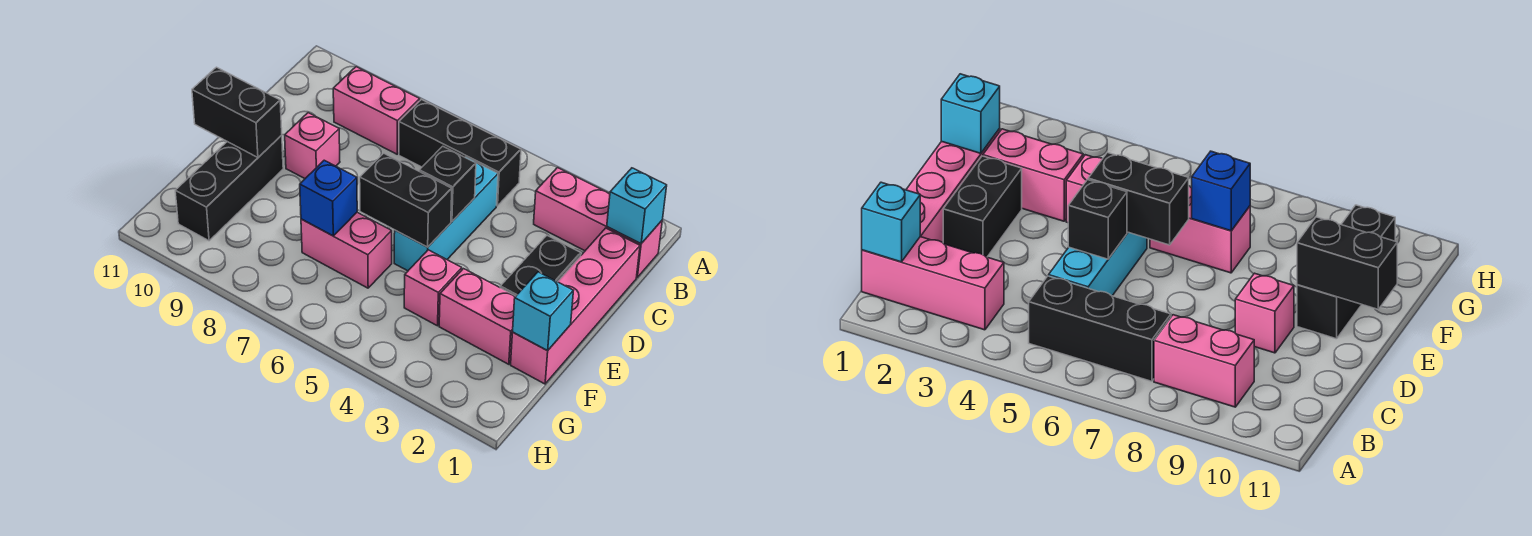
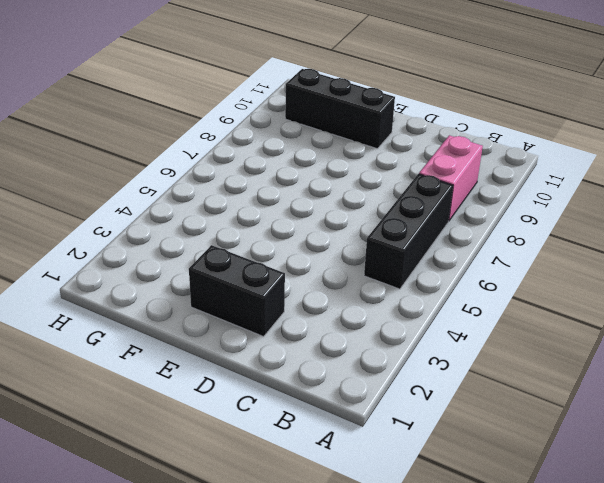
none -> pink brick B1:B3 level 1
none -> pink brick C1:F1 level 1
none -> cyan brick C5:E5 level 1

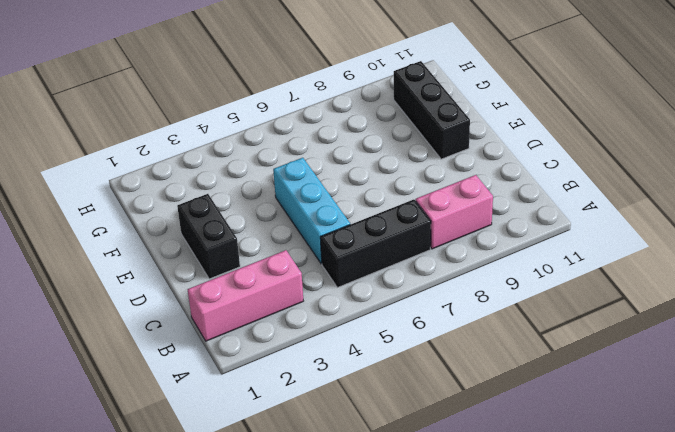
none -> pink brick C1:F1 level 1
none -> pink brick D9 level 1
none -> pink brick F2:F3 level 1

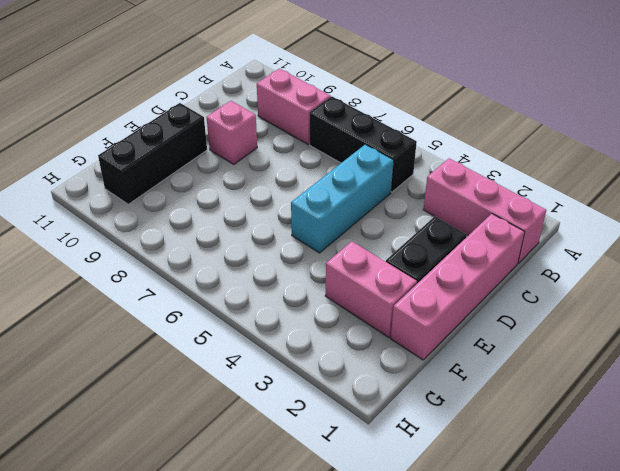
none -> pink brick F4 level 1
none -> pink brick F6:F7 level 1
none -> cyan brick B1 level 2

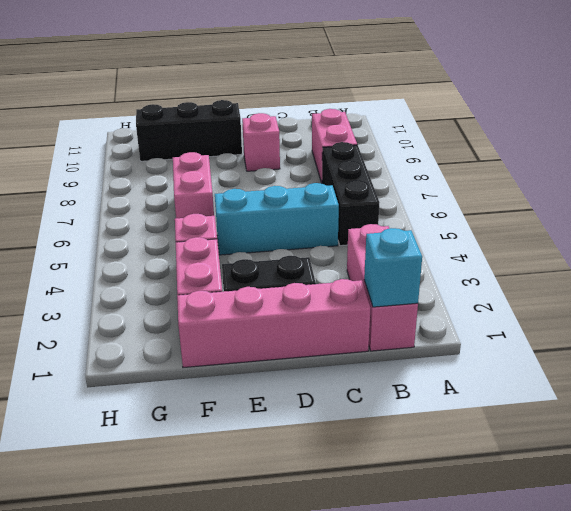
none -> black brick D5 level 2
none -> black brick E5:E6 level 2
none -> black brick E10:E11 level 2

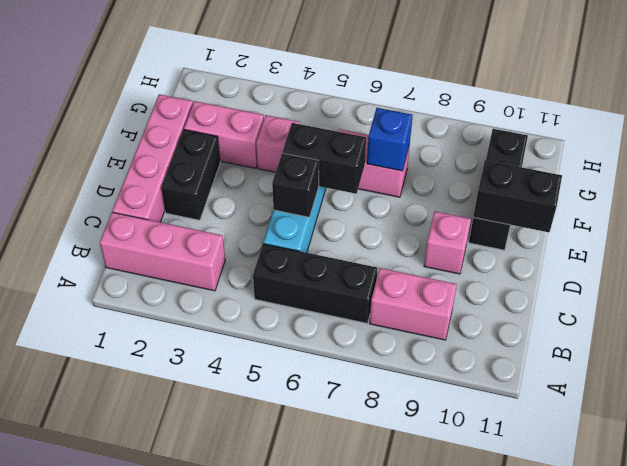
none -> cyan brick B1 level 2
none -> cyan brick F1 level 2

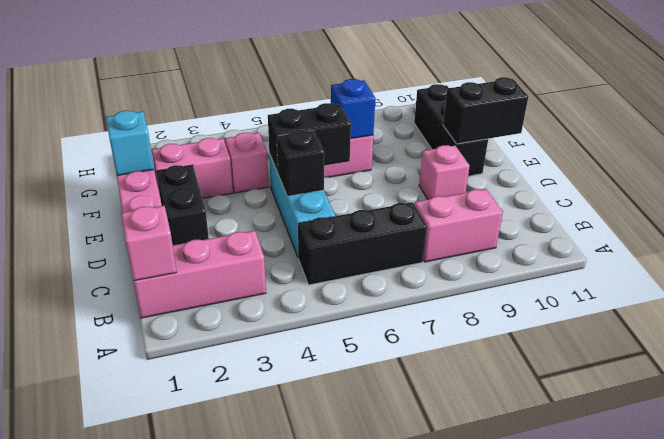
pink brick B1 level 2 -> cyan brick B1 level 2

